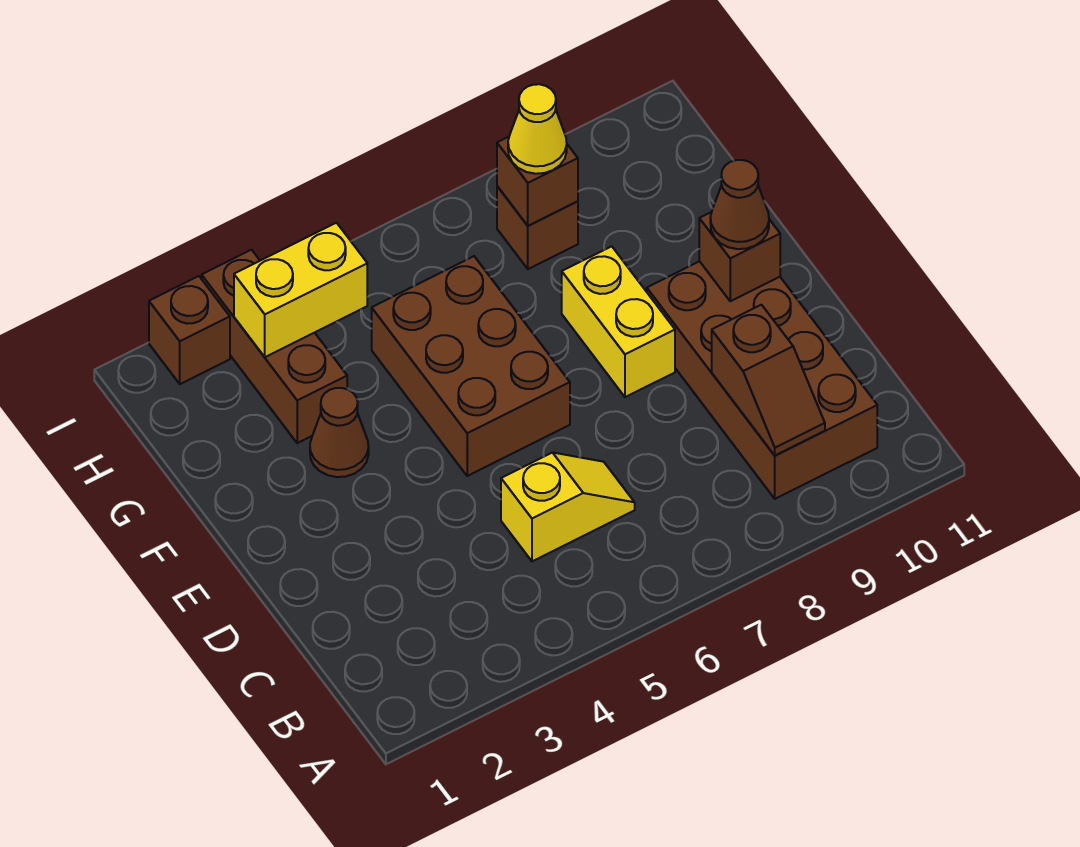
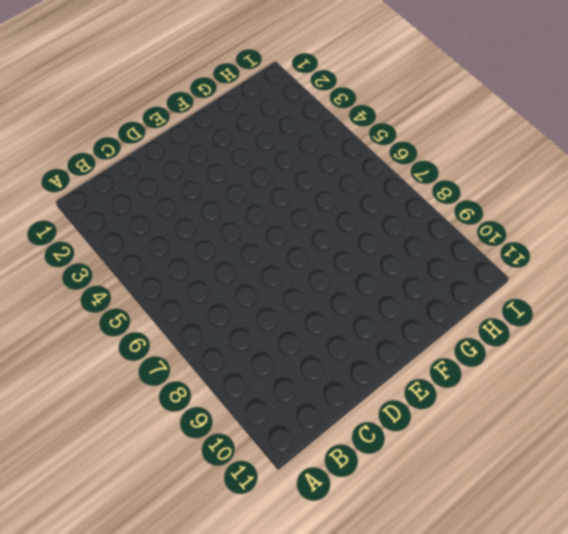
none -> brown brick B9:E10 level 1
none -> yellow slope C5:C6 level 1 top 5
none -> brown brick E5:G6 level 1

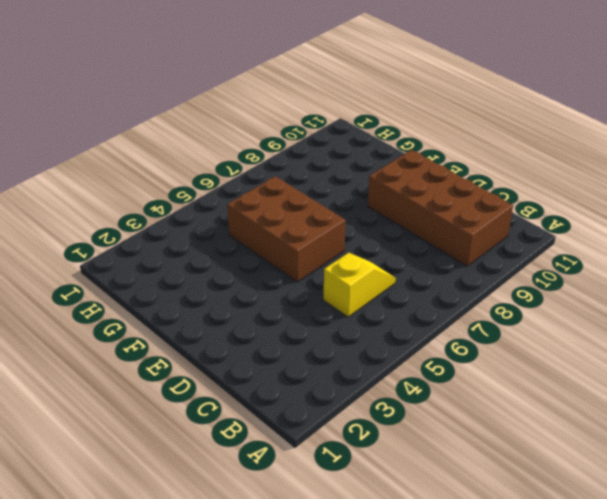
none -> yellow brick E8:F8 level 1
none -> brown cone F3 level 1
none -> brown brick G3:I3 level 1

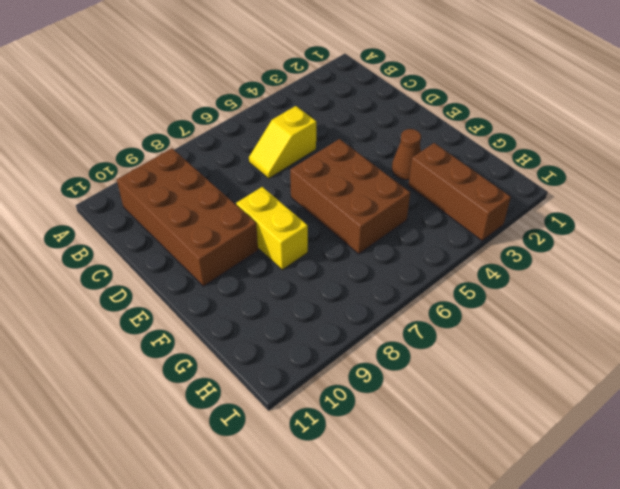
none -> brown brick H8 level 1
none -> brown brick I2 level 1
none -> brown slope B9:C9 level 2 top C

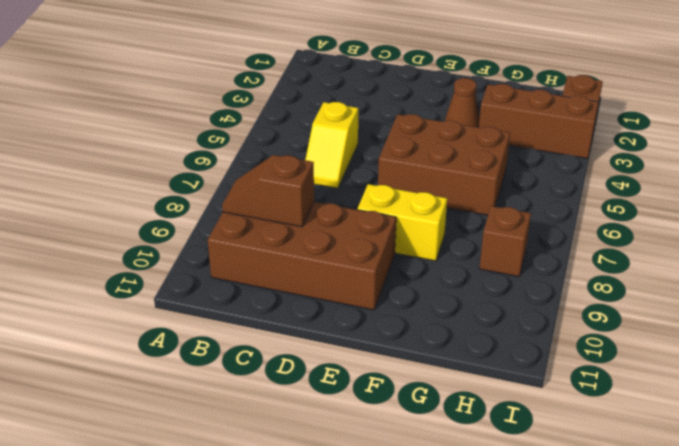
none -> brown brick E10 level 2
none -> yellow brick H3:H4 level 2
none -> brown brick H8 level 2

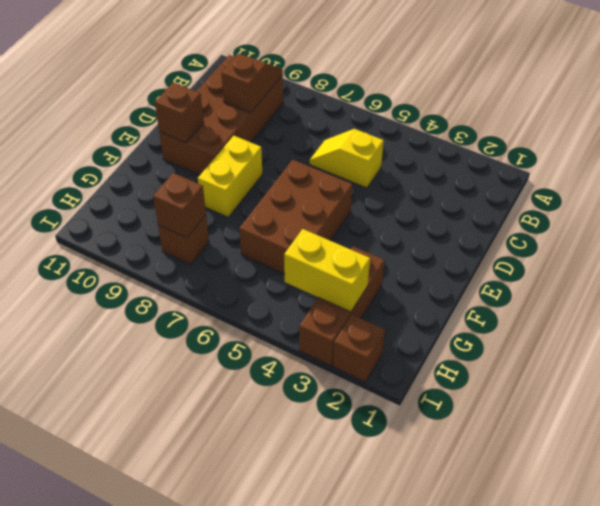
none -> brown cone F3 level 1
none -> brown cone E10 level 3
none -> yellow cone H8 level 3

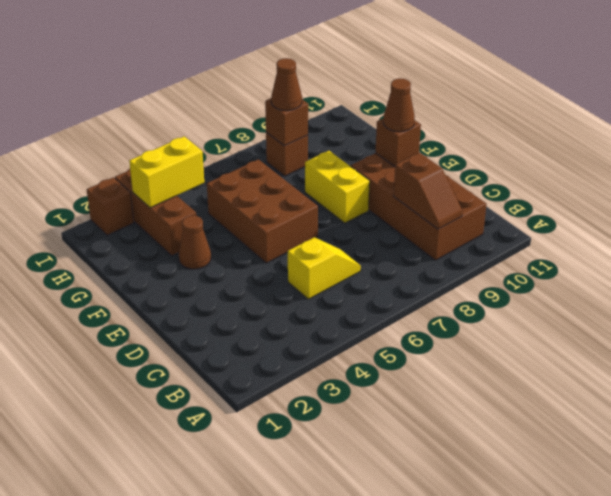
brown cone H8 level 3 -> yellow cone H8 level 3

